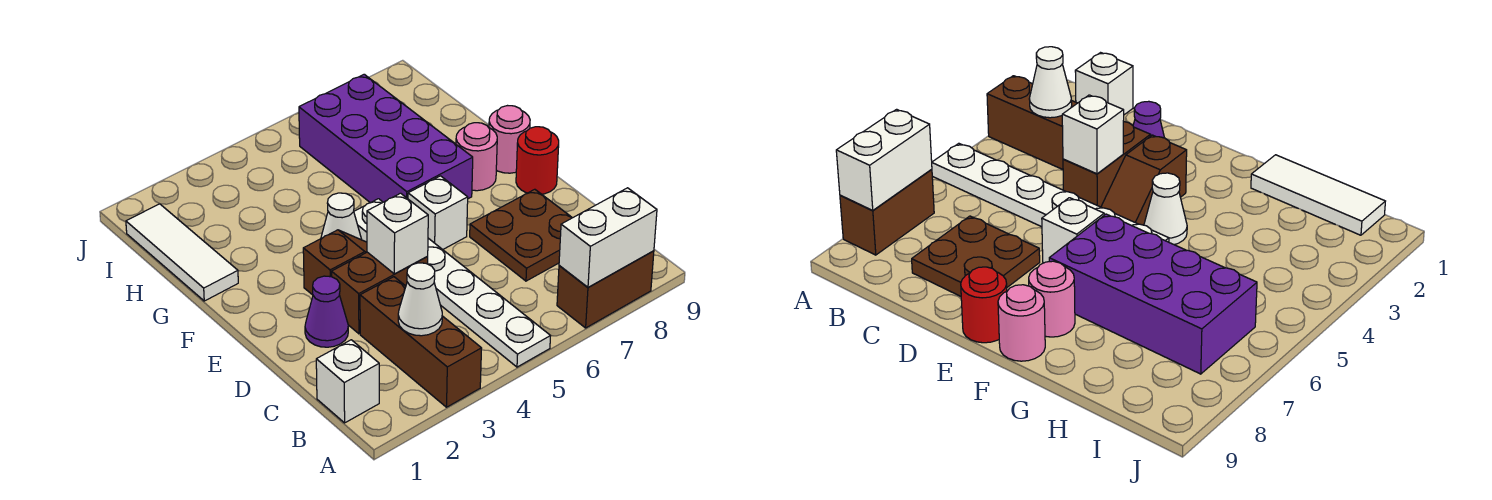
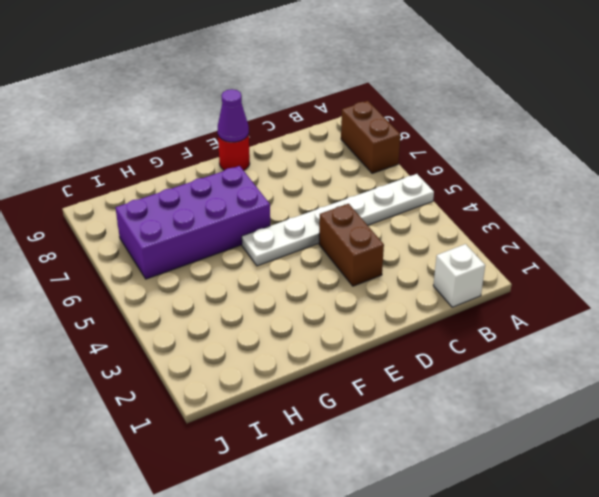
purple cone E9 level 2 -> purple cone D2 level 1
none -> brown brick A3:C3 level 1
none -> brown plate C7:D8 level 1
none -> brown slope E3:E4 level 1 top 3

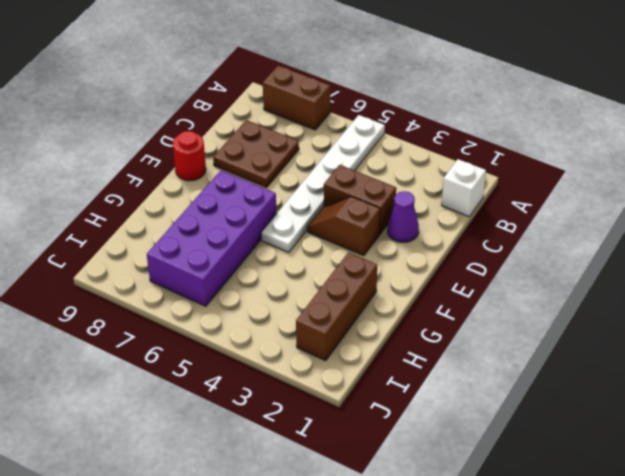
brown brick G2:I2 level 1 -> brown brick A3:C3 level 1
none -> white brick E6 level 1
none -> white cone F4 level 1
none -> pink round brick F8 level 1

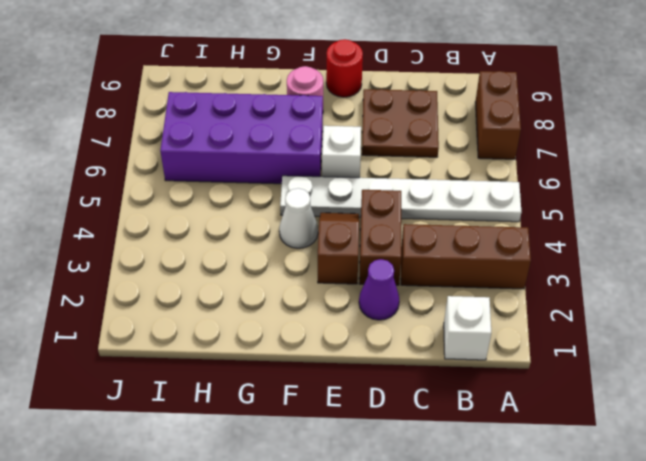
none -> pink round brick F9 level 1
none -> white tile G1:I1 level 1
none -> white brick A7:A8 level 2

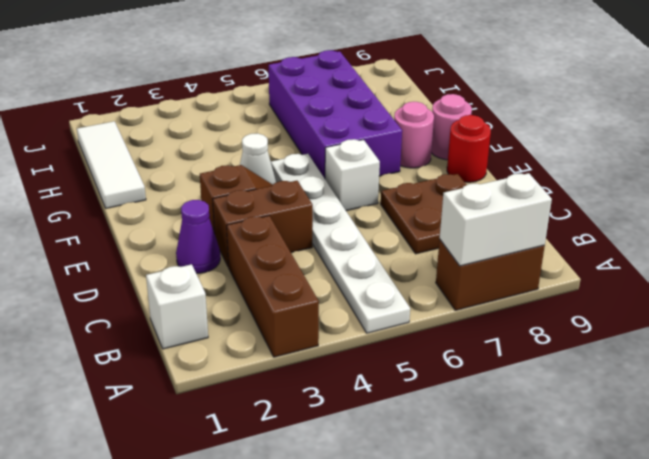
none -> white cone B3 level 2
none -> white brick D4 level 2

